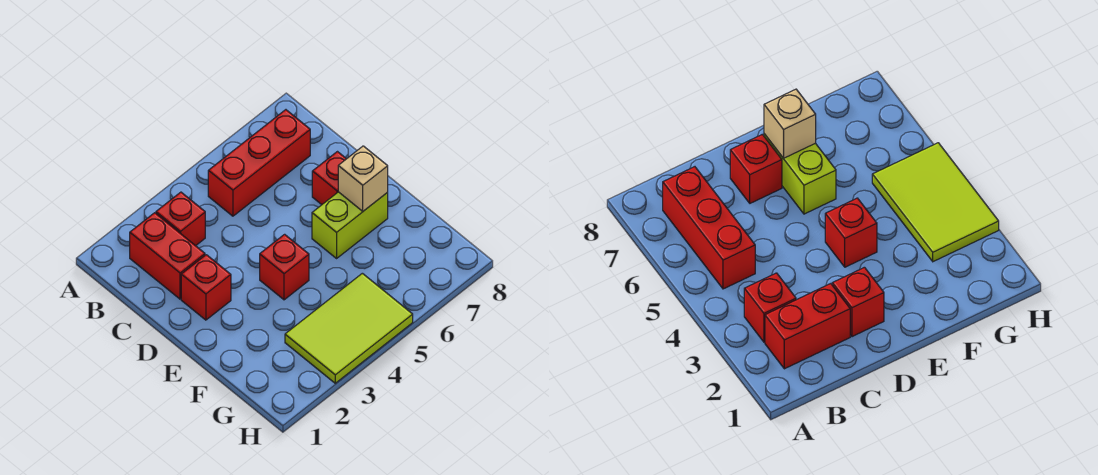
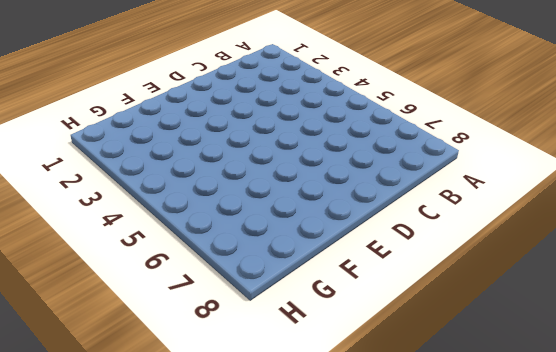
none -> red brick B2:C2 level 1
none -> red brick B3 level 1

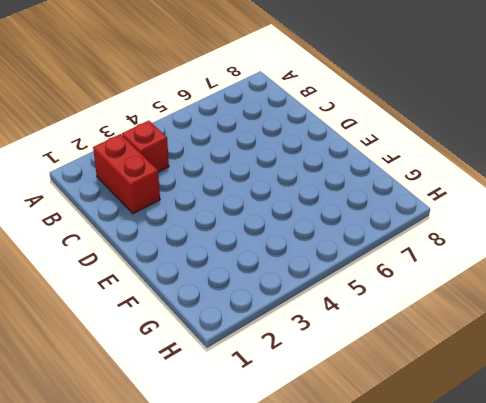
none -> red brick B5:B7 level 1
none -> red brick D2 level 1

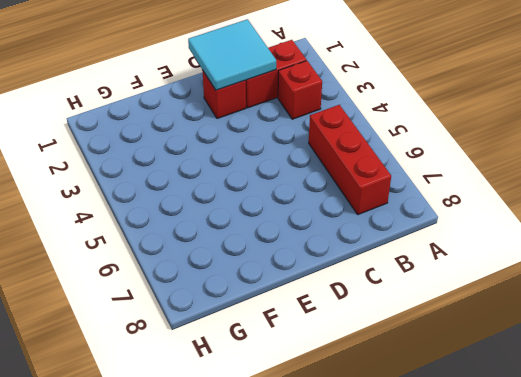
cyan tile C1:D2 level 2 -> none
none -> red brick D7 level 1
none -> red brick E4 level 1

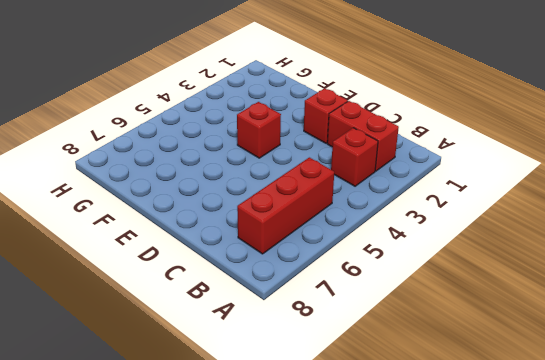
none -> red brick D7 level 1
none -> lime brick E6:E7 level 1

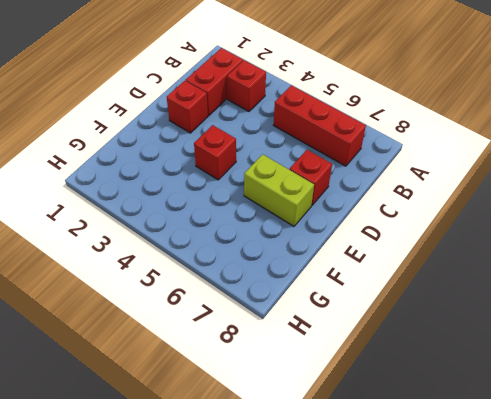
none -> lime tile G3:H5 level 1
none -> tan brick E7 level 2

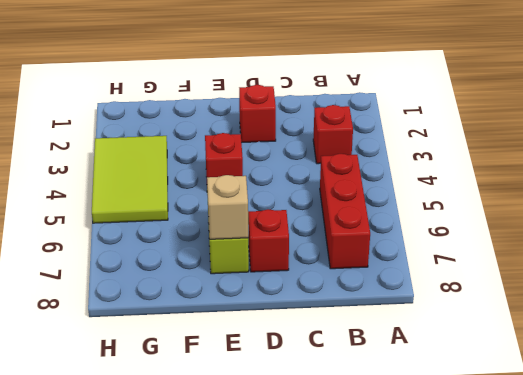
none -> red brick B2:C2 level 1

